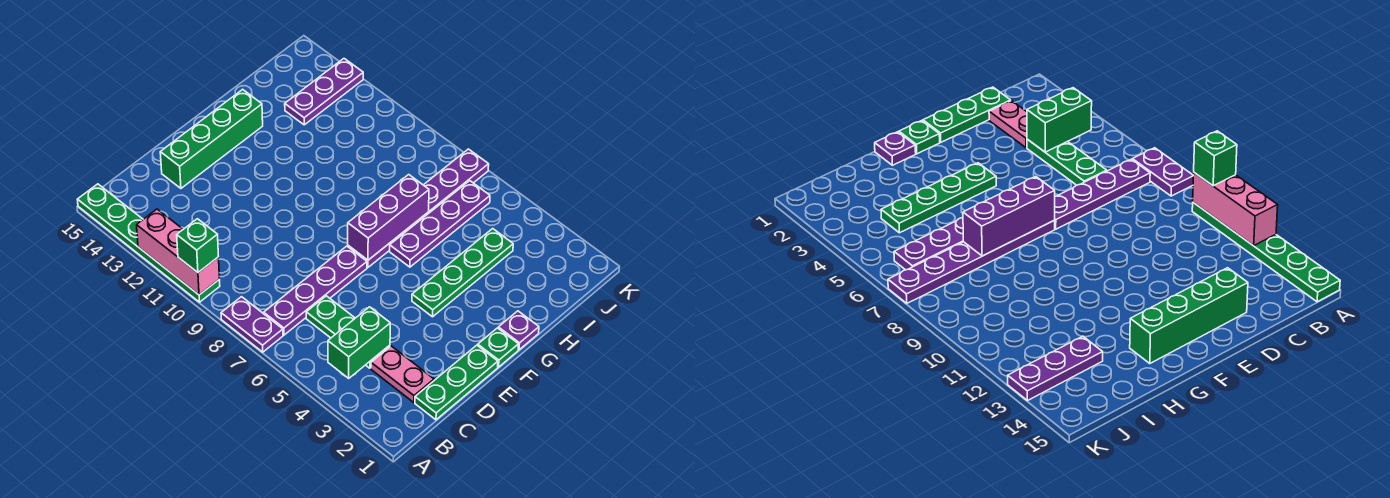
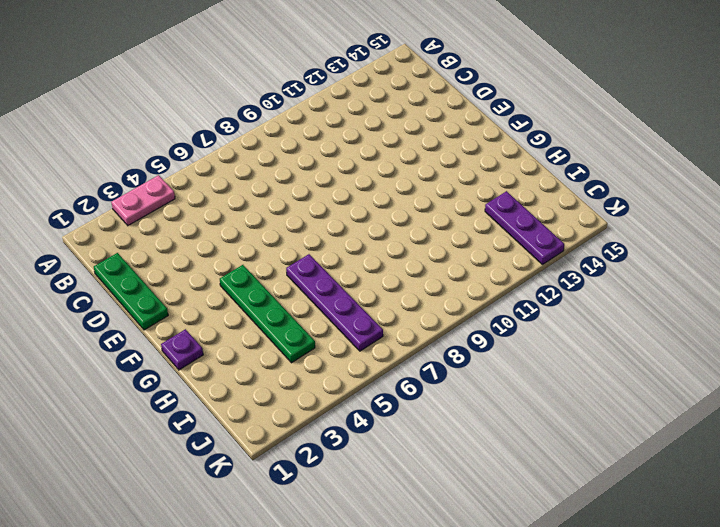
pink plate A3:A4 level 1 -> pink plate C2:C3 level 1
none -> purple plate A7:A8 level 1
none -> green plate A10:A15 level 1
none -> purple plate B7:E7 level 1

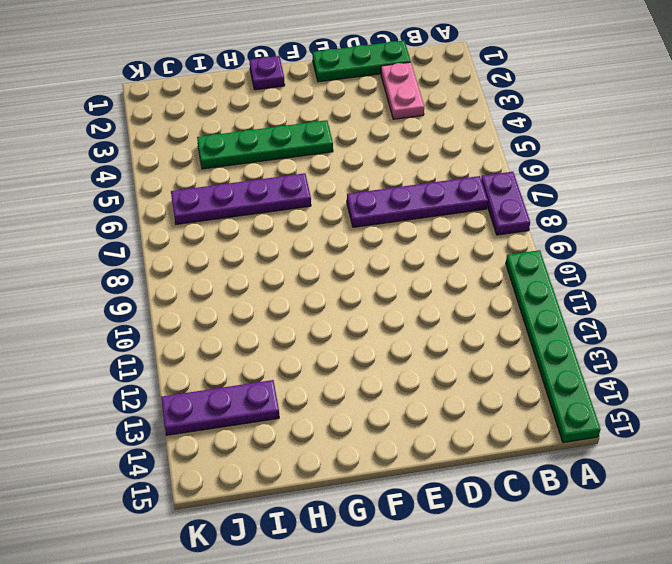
none -> green plate C4:C6 level 1
none -> green brick D14:G14 level 1
none -> green plate F1 level 1

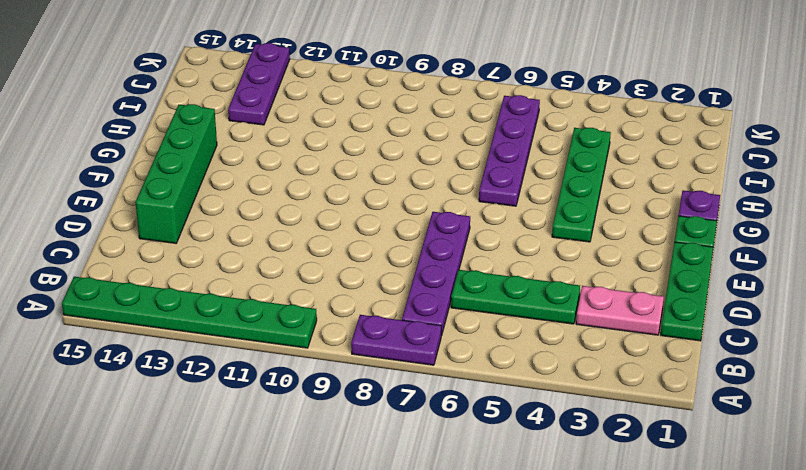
none -> purple plate F7:K7 level 1
none -> pink brick A10:A12 level 2
none -> green brick B4:C4 level 2

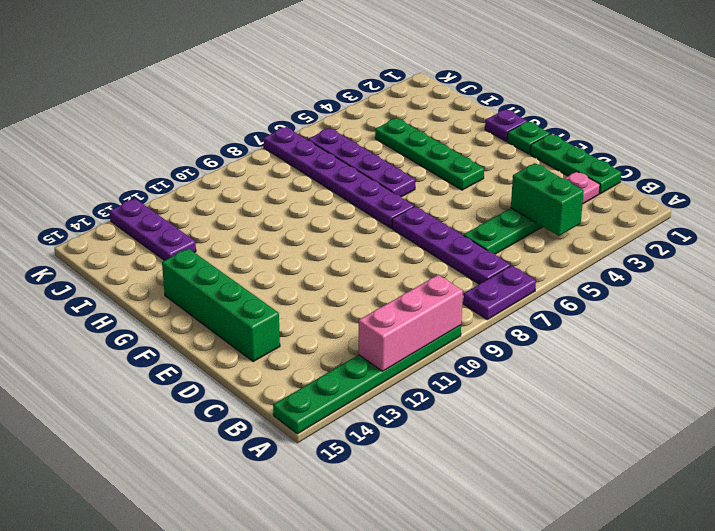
none -> purple brick F7:H7 level 2
none -> green brick A10 level 3

